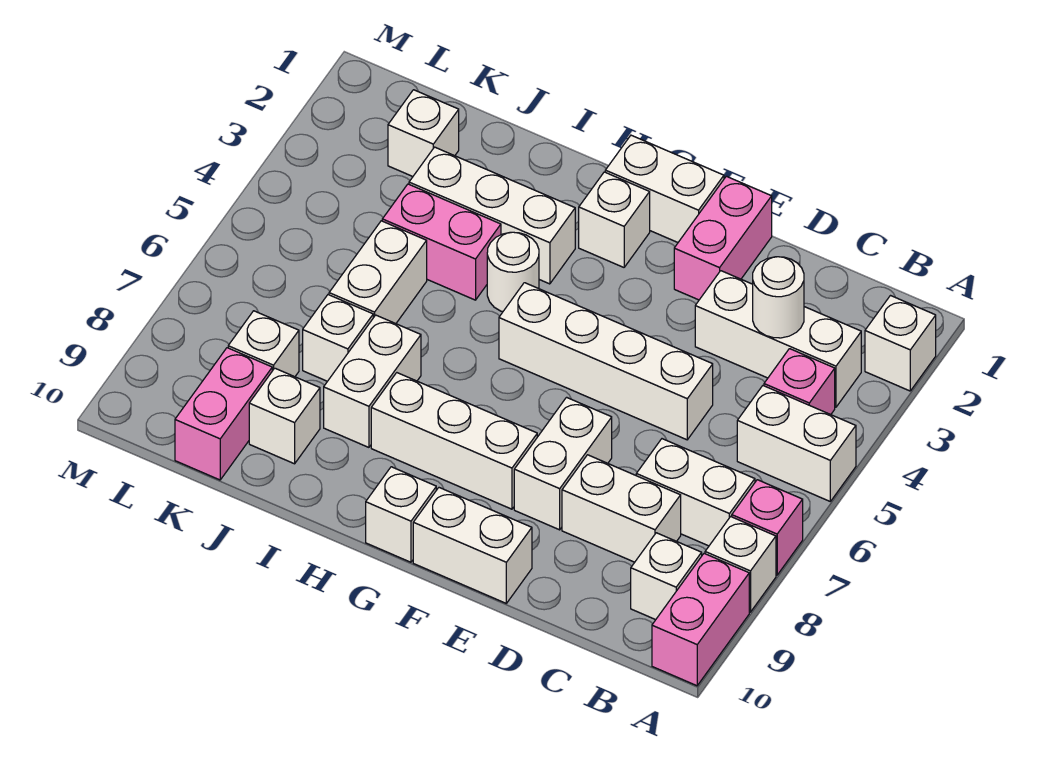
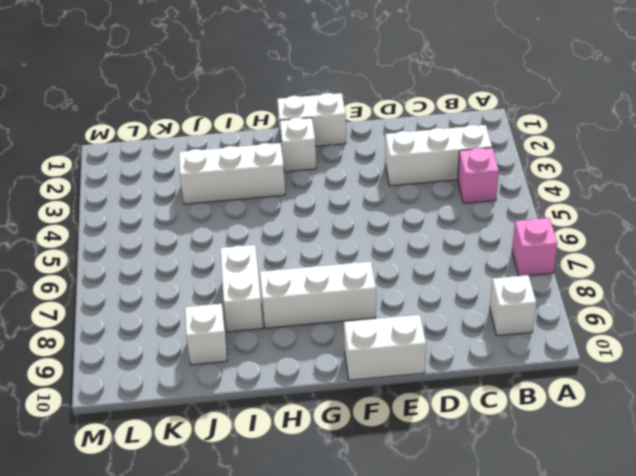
none -> white brick A2 level 1
none -> white brick A5:B5 level 1
none -> white brick A8 level 1

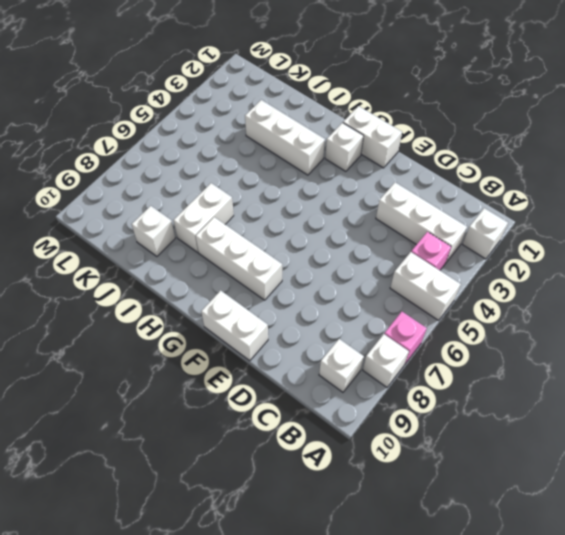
none -> pink brick A9:A10 level 1
none -> white brick B7:C7 level 1
none -> white brick C8:D8 level 1

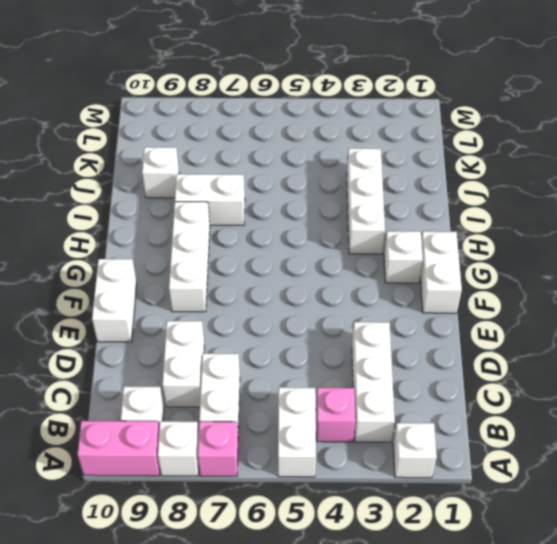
none -> white brick D5:G5 level 1
none -> pink brick E1:E2 level 1
none -> white brick E7:E8 level 1

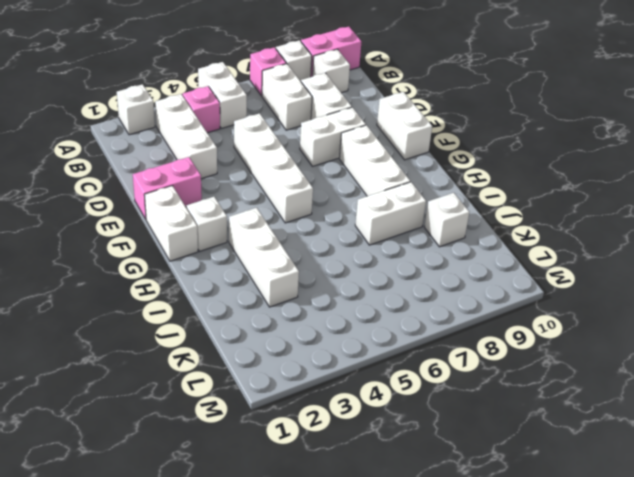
none -> white brick G10 level 1
none -> white round brick H4 level 1
none -> pink brick I4:J4 level 1

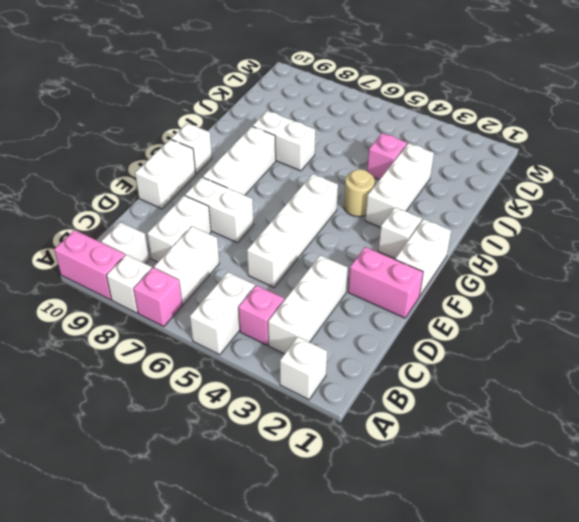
tan round brick H4 level 1 -> white round brick H4 level 1
pink brick J4 level 1 -> pink brick I4:J4 level 1
none -> white brick J5:J6 level 1
none -> white brick J7 level 1
none -> white brick J9 level 1

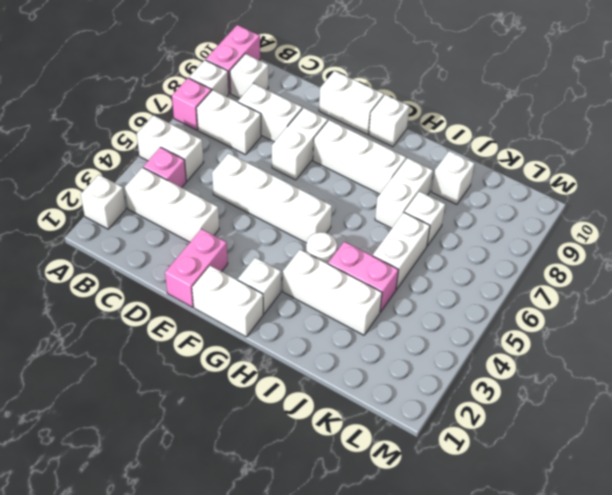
none -> white brick K2 level 1
none -> white brick K8 level 1
none -> pink brick K9:K10 level 1

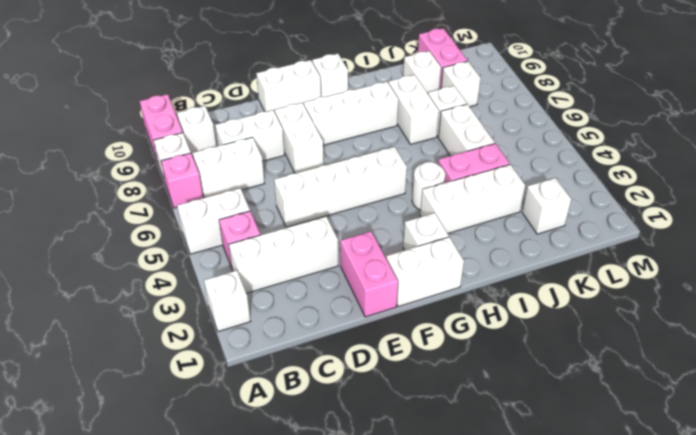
none -> white round brick C3 level 2

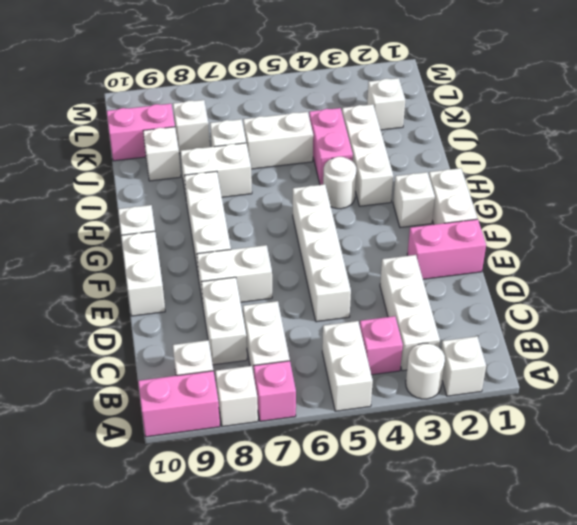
white round brick A3 level 1 -> white round brick C3 level 2

